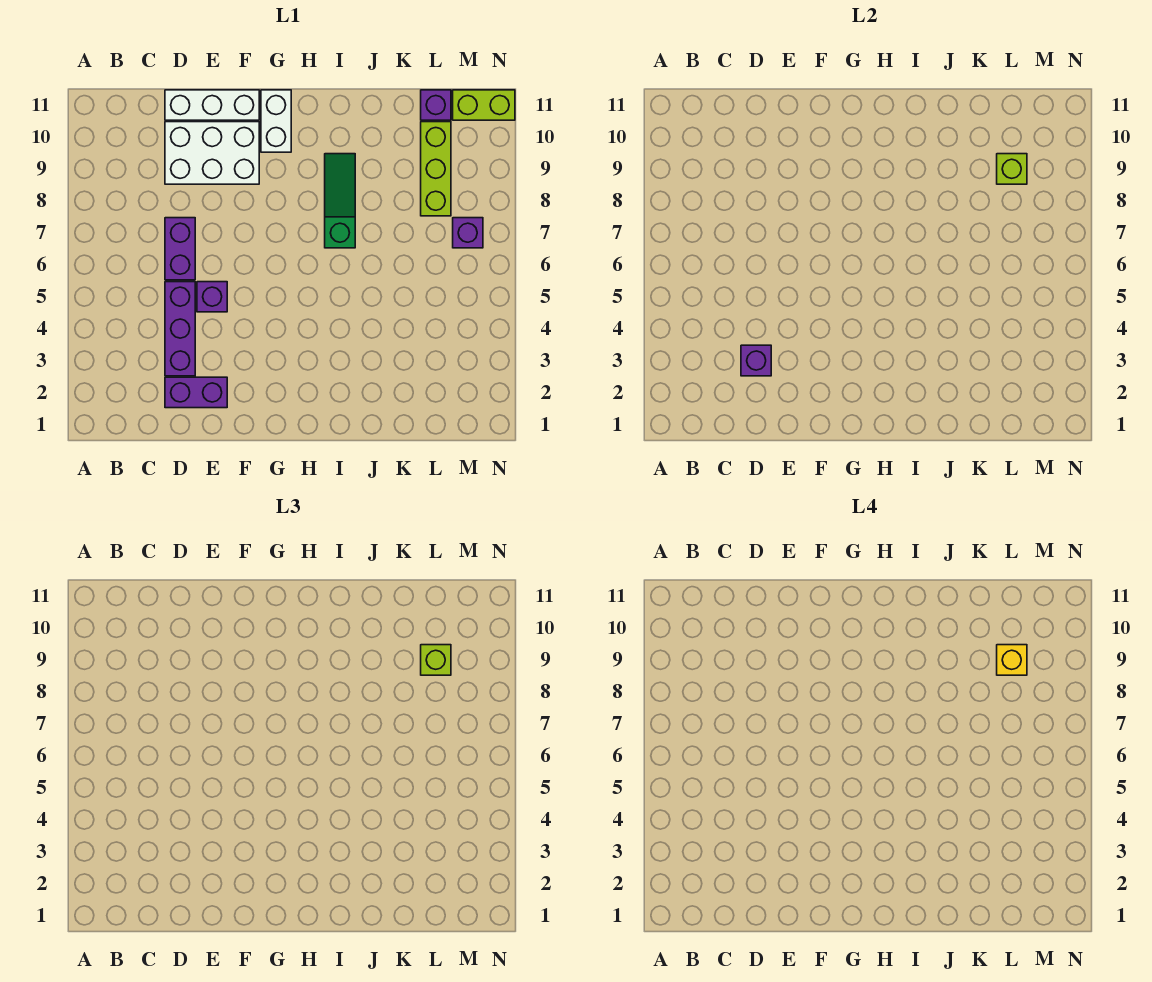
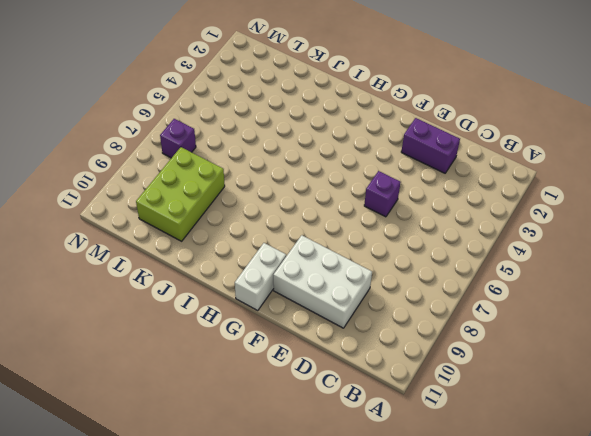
lime brick K8:L10 level 1 -> lime brick L8:L10 level 1
none -> purple brick D3:D5 level 1
none -> purple brick D6:D7 level 1
none -> white brick D11:F11 level 1

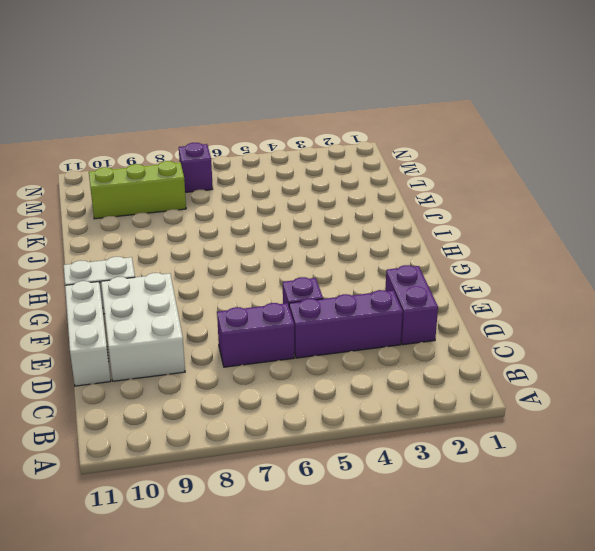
none -> green slope I7:I9 level 1 top 7
none -> purple brick L11 level 1
none -> lime brick M11:N11 level 1

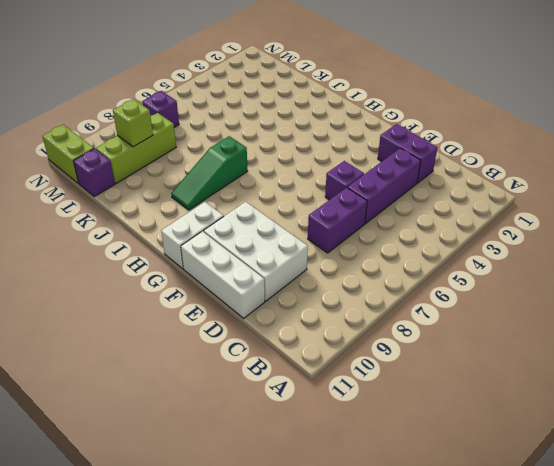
none -> purple brick D3 level 2
none -> lime brick L9 level 3
none -> yellow brick L9 level 4

